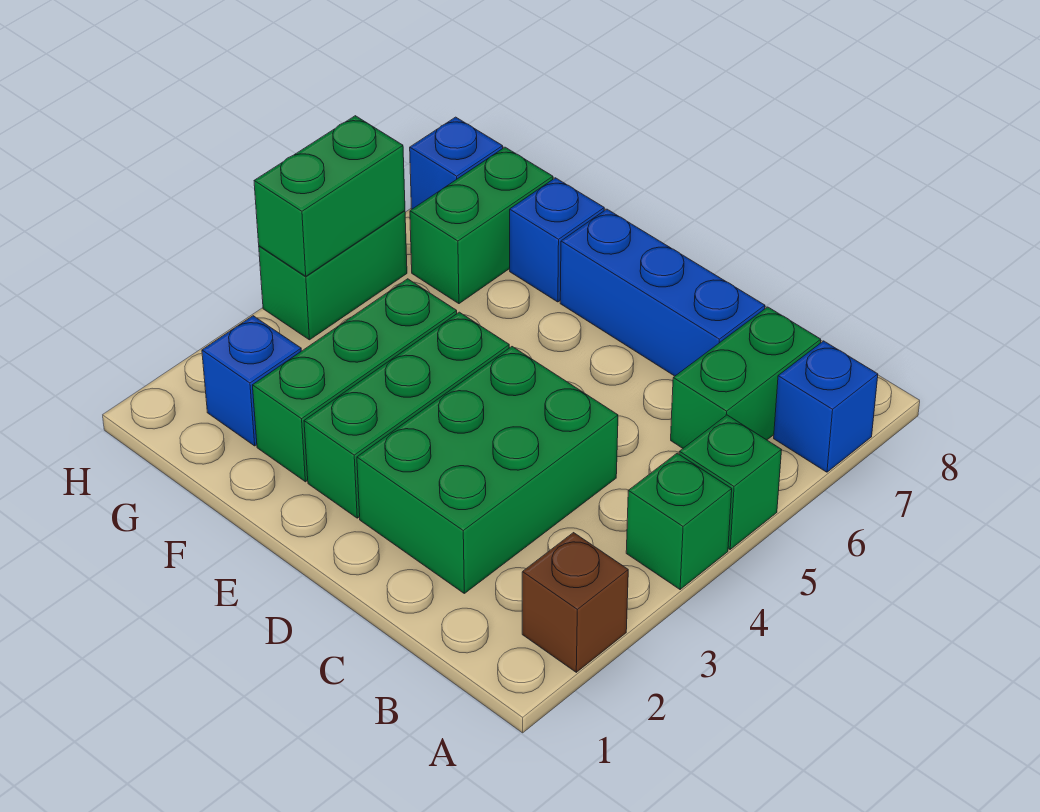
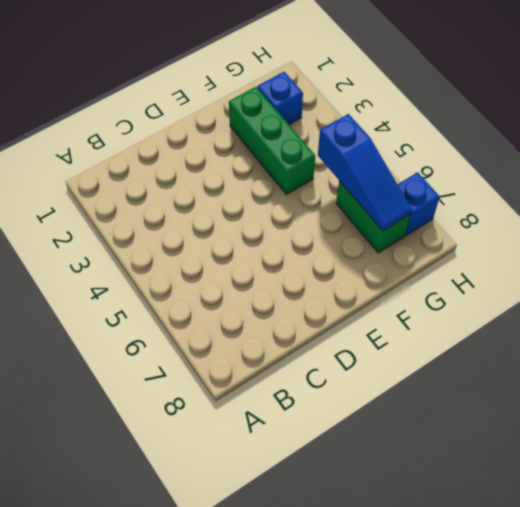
blue slope G5:G7 level 2 top 5 -> none
none -> brown brick A2 level 1
none -> green brick A4 level 1
none -> green brick A5 level 1

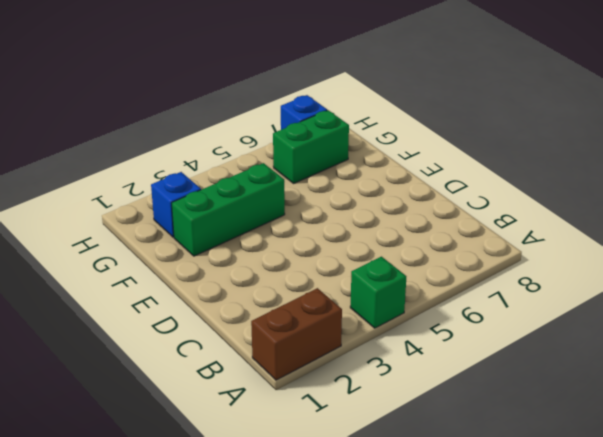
brown brick A1:A2 level 1 -> brown brick A2 level 1
none -> green brick A5 level 1
none -> blue brick A7 level 1
none -> green brick B6:B7 level 1

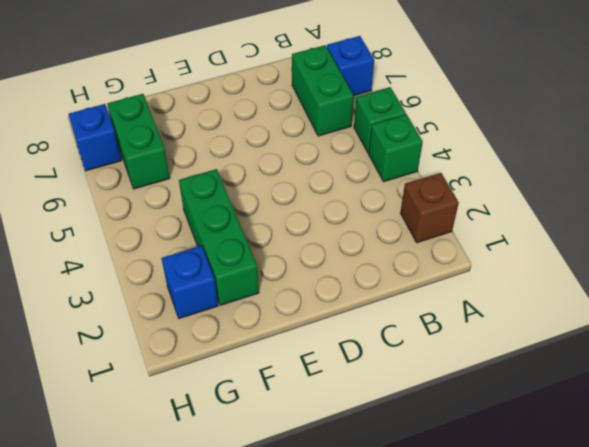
none -> green brick C2:D4 level 1
none -> blue brick C7:E7 level 1
none -> green brick E2:E4 level 1

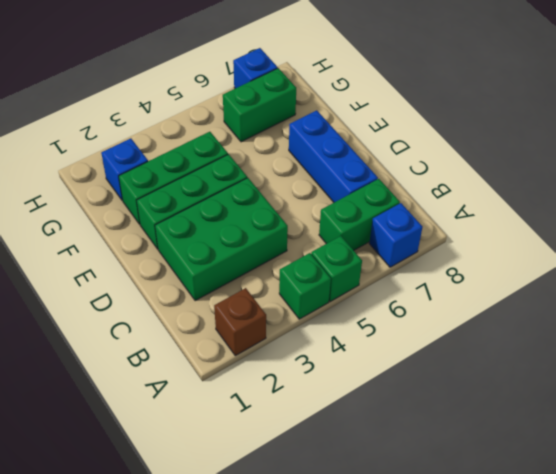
none -> blue brick F7 level 1
none -> green brick H4:H5 level 1
none -> green brick H4:H5 level 2

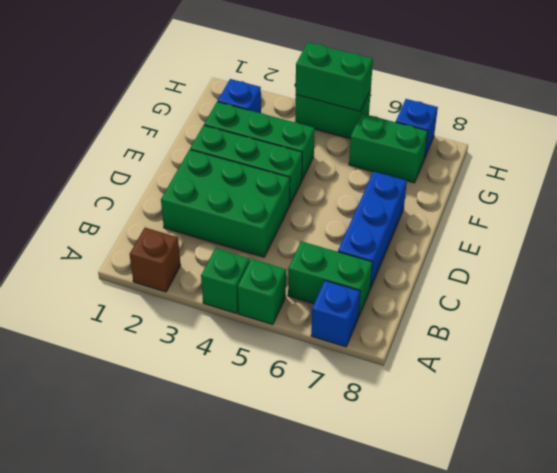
none -> blue brick F7 level 1

